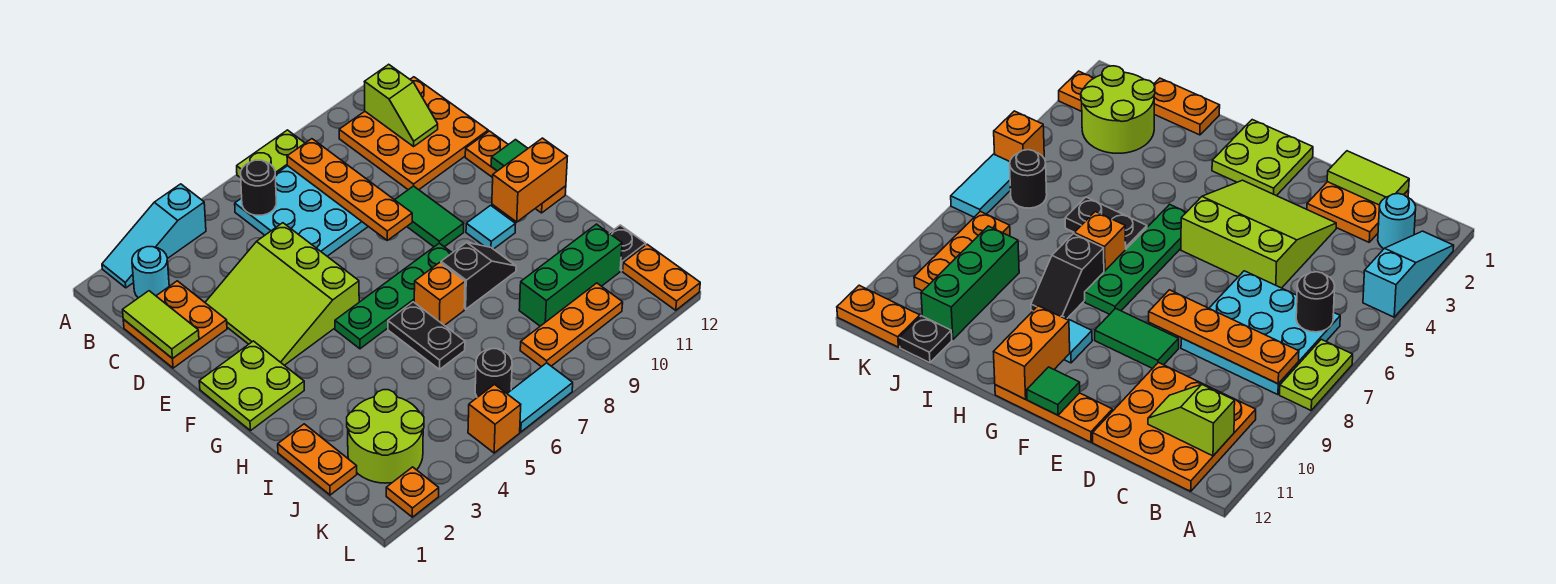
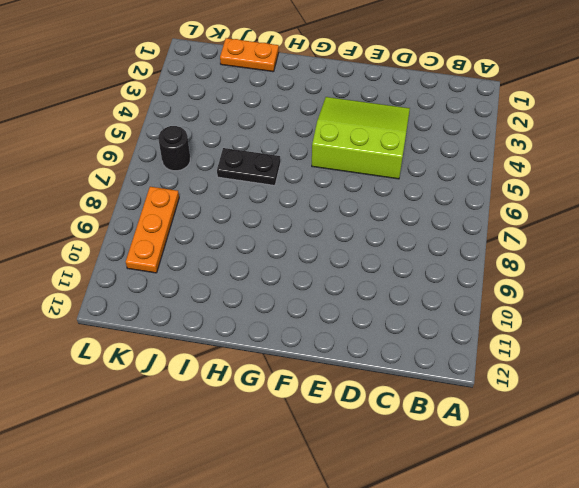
none -> cyan slope A2:A4 level 1 top 4
none -> lime plate A7:A8 level 1
none -> cyan round brick B2 level 1
none -> cyan plate B6:D8 level 1

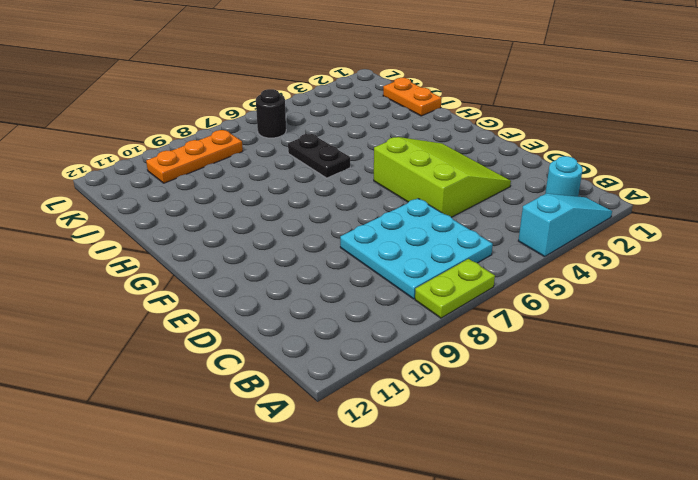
none -> orange plate B10:D12 level 1
none -> orange plate C1:D2 level 1
none -> green tile E9:F9 level 1
none -> orange plate E12:G12 level 1

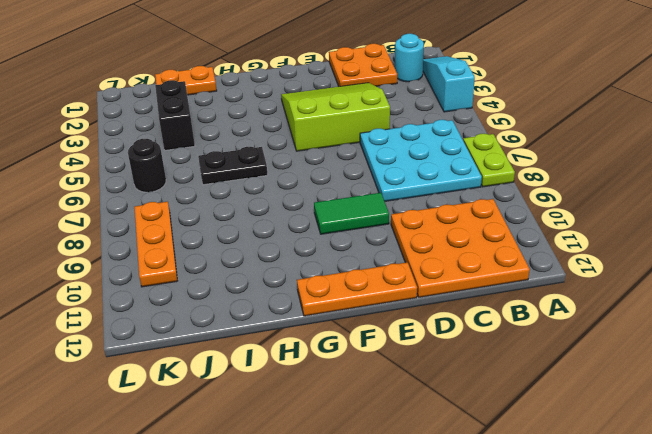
black brick J3:J4 level 1 -> lime round brick J2:K3 level 1
none -> lime plate F1:G2 level 1
none -> green plate G5:G8 level 1
none -> cyan tile G10 level 1
none -> orange brick H7 level 1

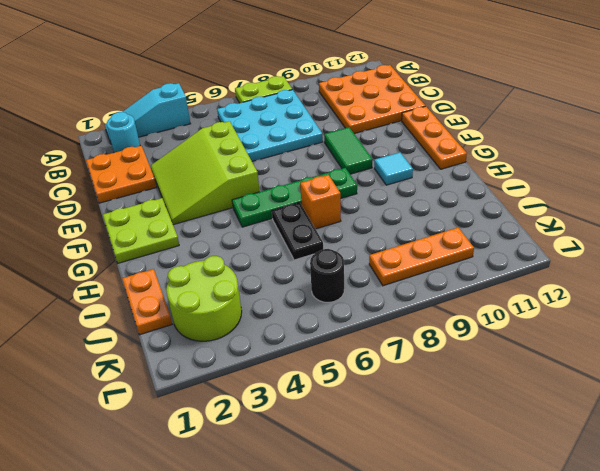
none -> black slope H8:H9 level 1 top 8
none -> green brick J9:J11 level 1
none -> black plate J12 level 1
none -> orange plate K12:L12 level 1

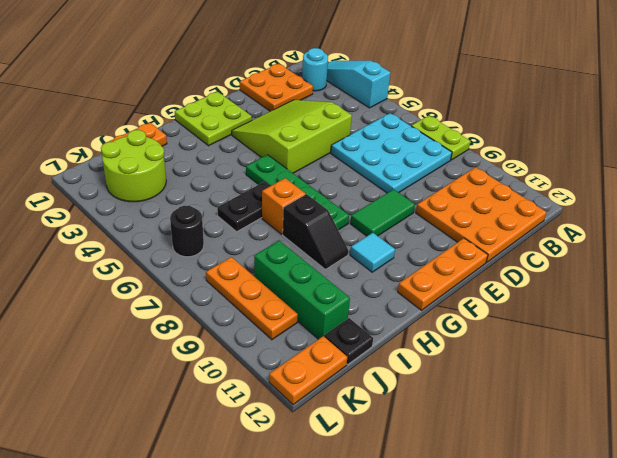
none -> orange plate L2 level 1
none -> orange brick L5 level 1
none -> cyan tile L6:L7 level 1
none -> black round brick B6 level 2

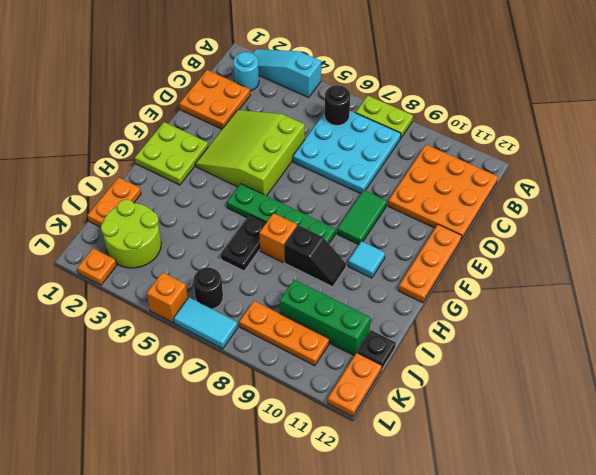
none -> orange plate B8:E8 level 2
none -> lime slope B11:C11 level 2 top B
none -> lime tile C1:D1 level 2
none -> green tile F12 level 2

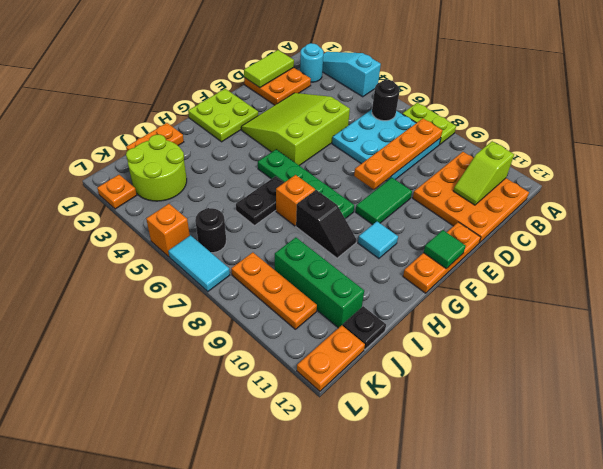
none -> orange brick G11:G12 level 2

